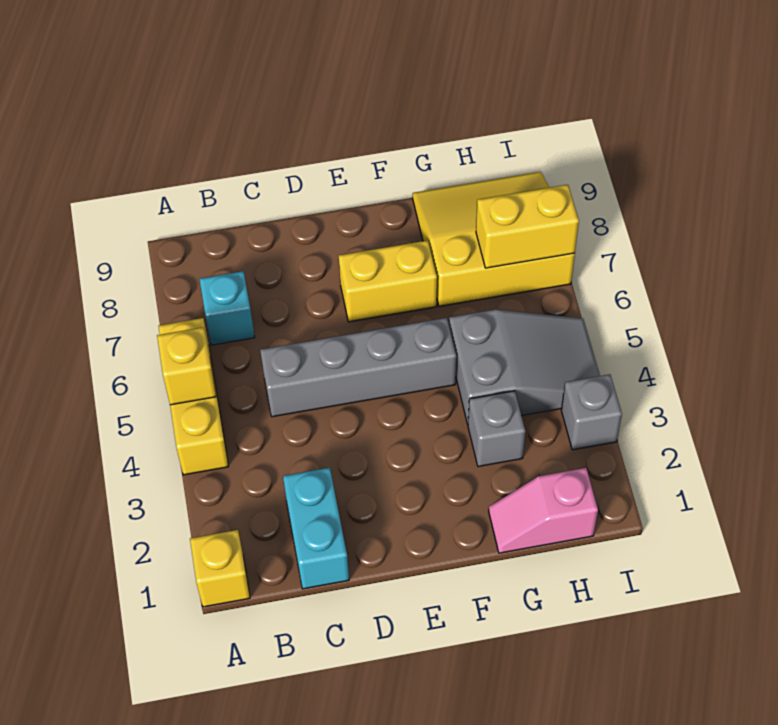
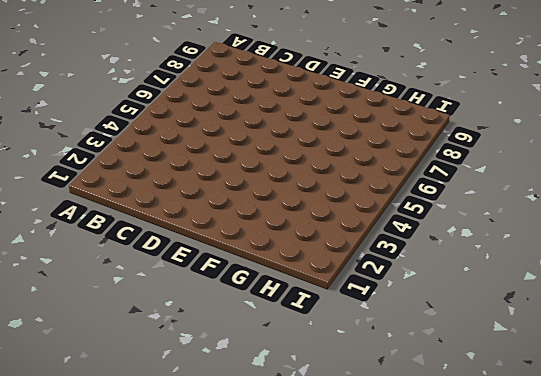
none -> yellow brick A1 level 1
none -> yellow brick A4:A6 level 1
none -> cyan brick B7 level 1

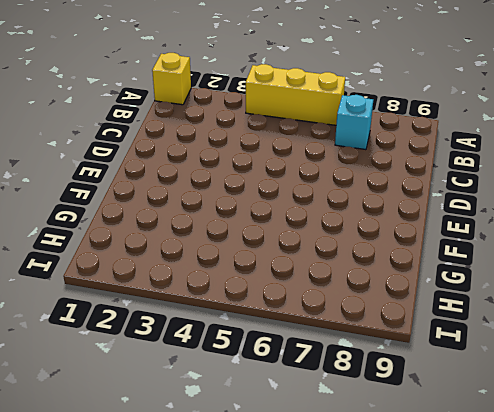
none -> cyan brick C1:C2 level 1
none -> grey brick C5:F5 level 1
none -> yellow brick E7:F7 level 1

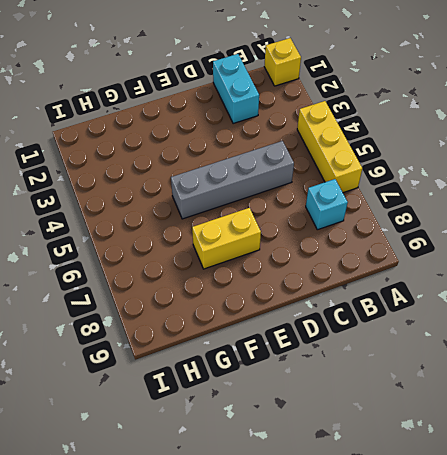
none -> pink slope G1:H1 level 1 top H
none -> grey brick G3 level 1
none -> grey slope G4:I5 level 1 top G

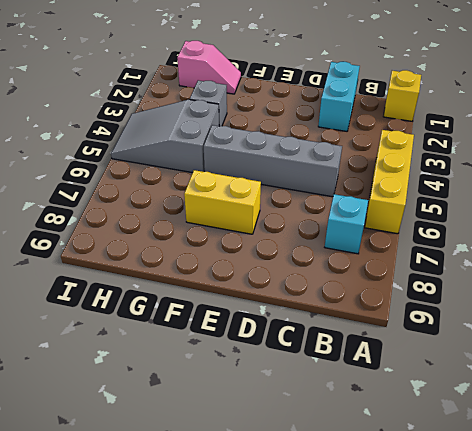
none -> yellow slope G7:I9 level 1 top 7
none -> grey brick I3 level 1
none -> yellow brick A5 level 2

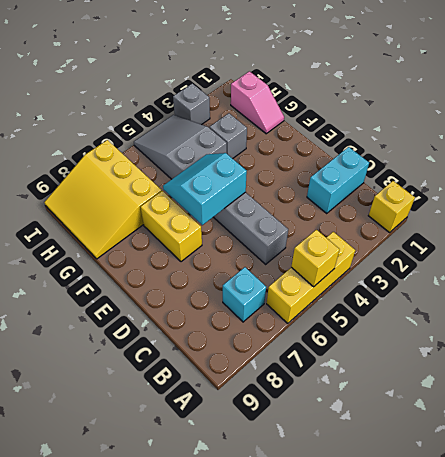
cyan slope E5:F6 level 2 top E -> none
none -> yellow brick H7:I7 level 2

